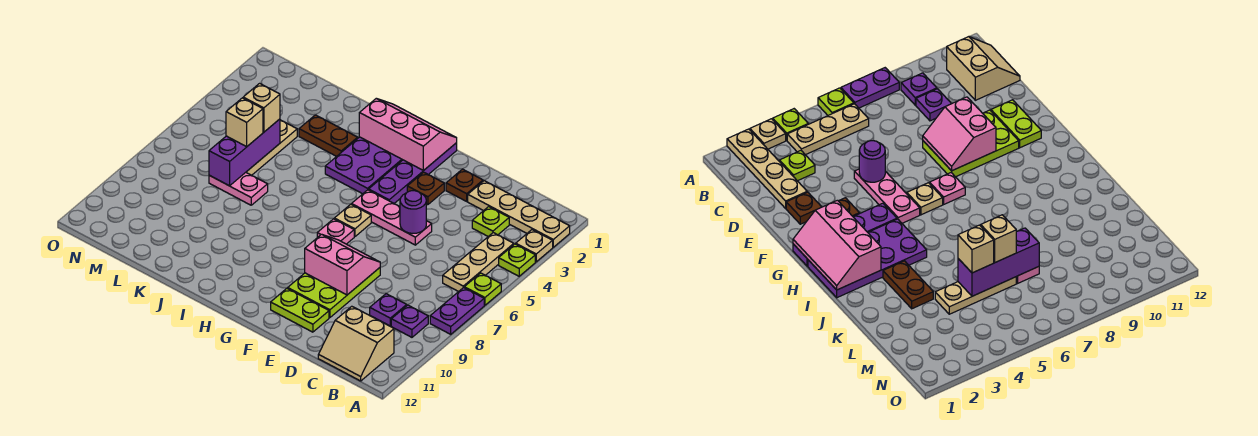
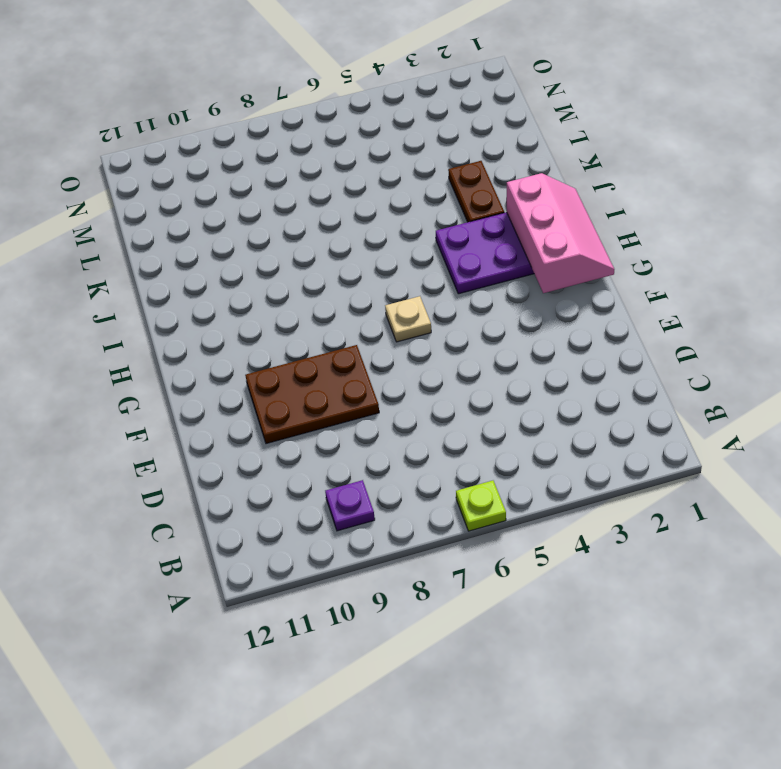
brown plate E8:F10 level 1 -> lime plate E8:F10 level 1
none -> tan plate A2:D2 level 1
none -> tan plate A3 level 1
none -> lime plate A4 level 1

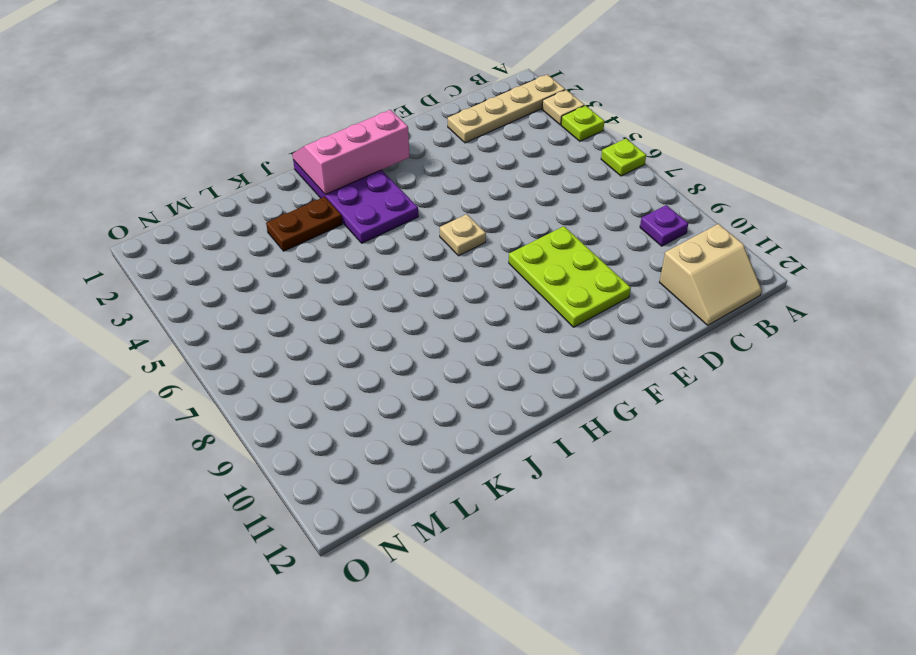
none -> purple plate A7:A8 level 1
none -> tan plate B4:B6 level 1
none -> lime plate C3 level 1

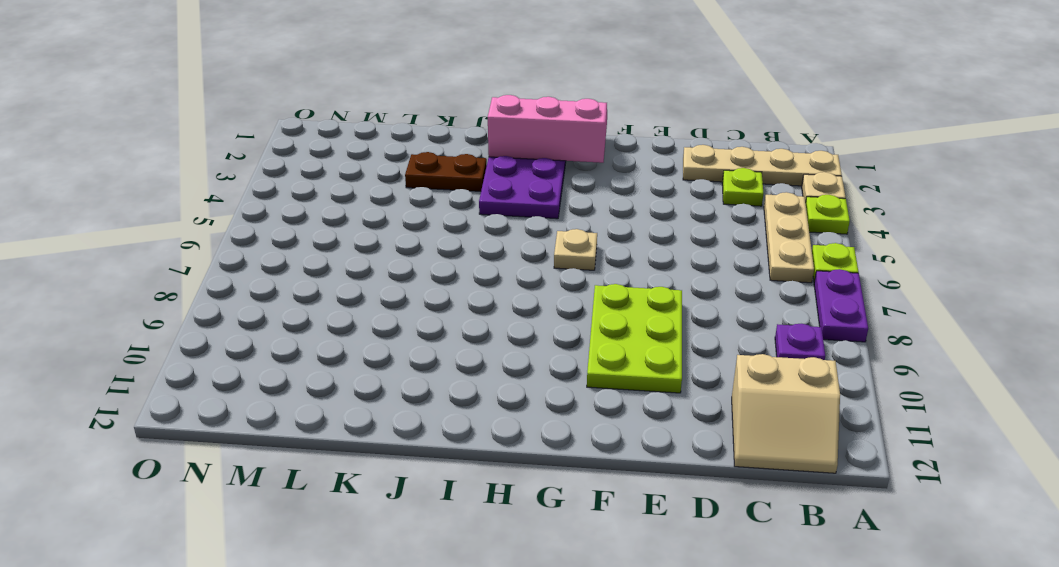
none -> purple plate C9 level 1
none -> brown plate E2 level 1
none -> pink plate E5:G5 level 1

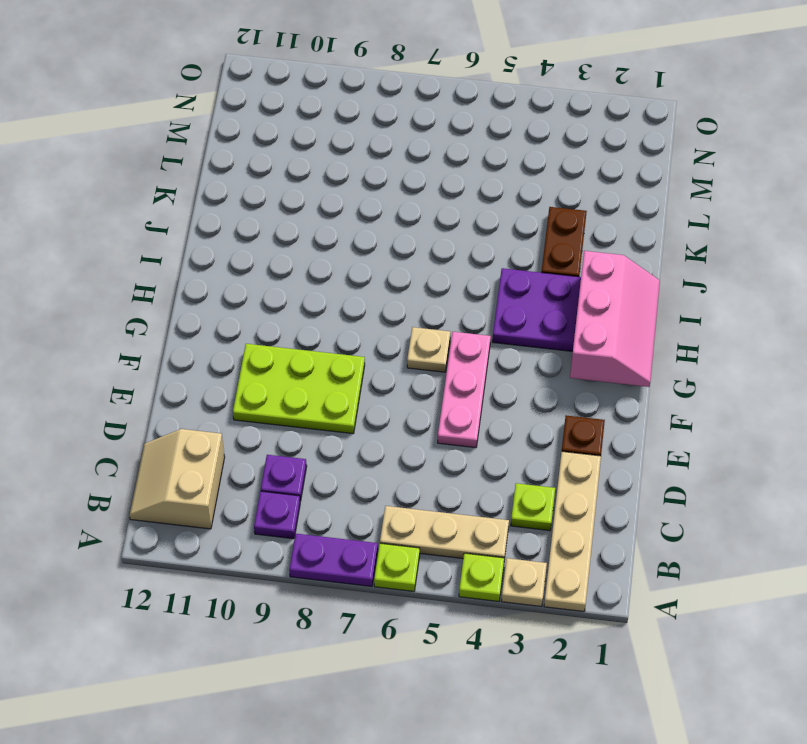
none -> lime plate E11:F11 level 1
none -> brown plate F3 level 1
none -> purple plate G1:G4 level 1

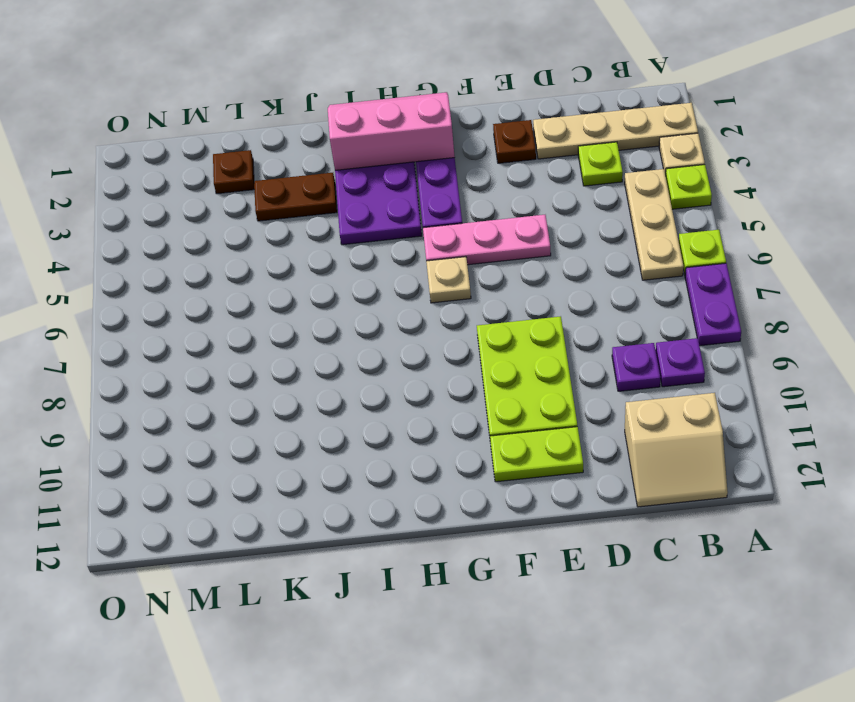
brown plate L2 level 1 -> brown plate F3 level 1
none -> pink plate G7 level 1
none -> pink plate K7:L7 level 1
none -> tan plate L4:L6 level 1

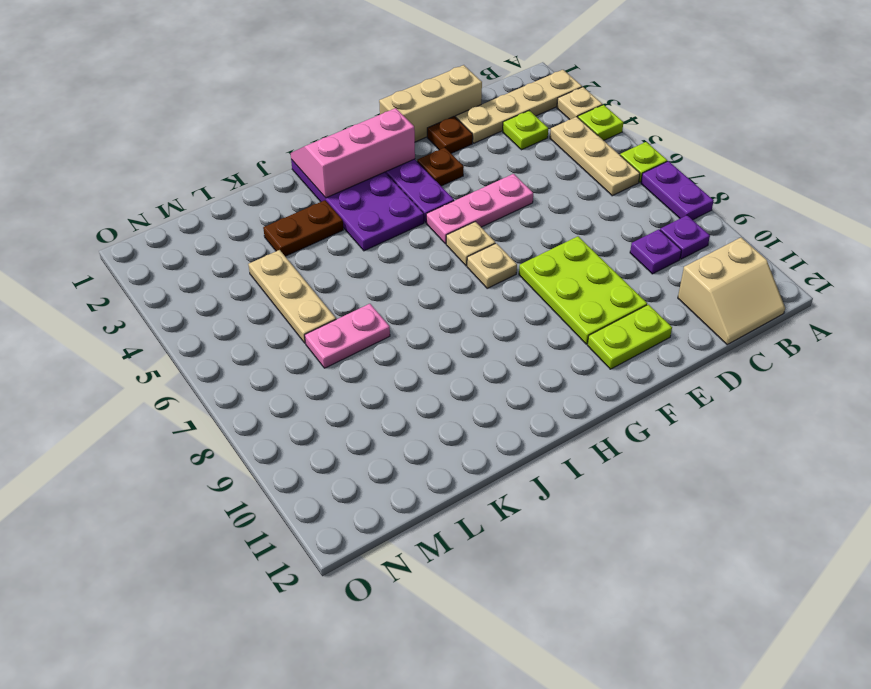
tan brick D1:F1 level 1 -> none
tan plate G7 level 1 -> pink plate G7 level 1
none -> purple round brick E5 level 2
none -> pink slope E8:F9 level 2 top 9
none -> purple brick L5:L7 level 2

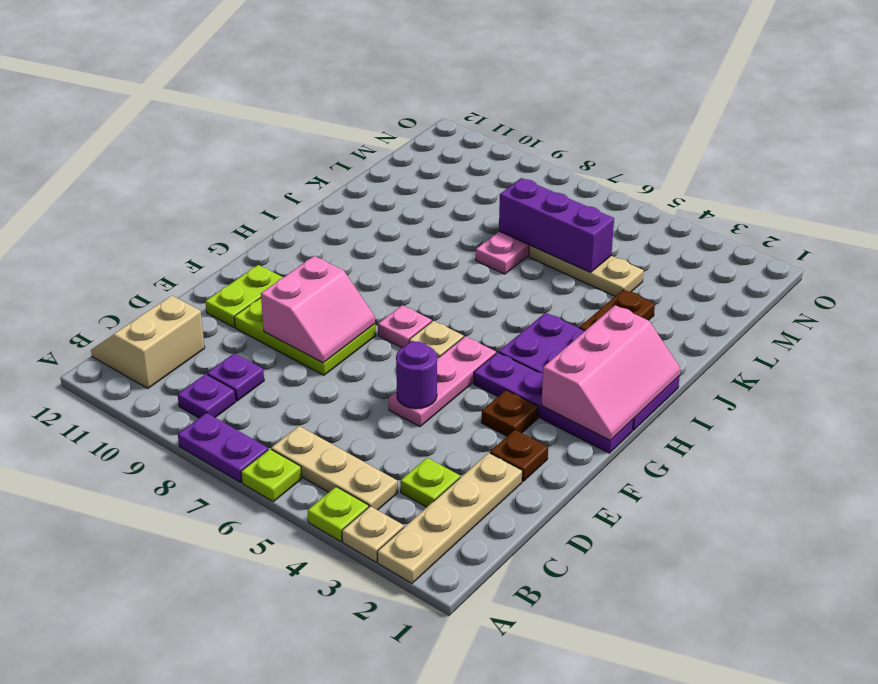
none -> tan brick L5 level 3
none -> tan brick L6 level 3

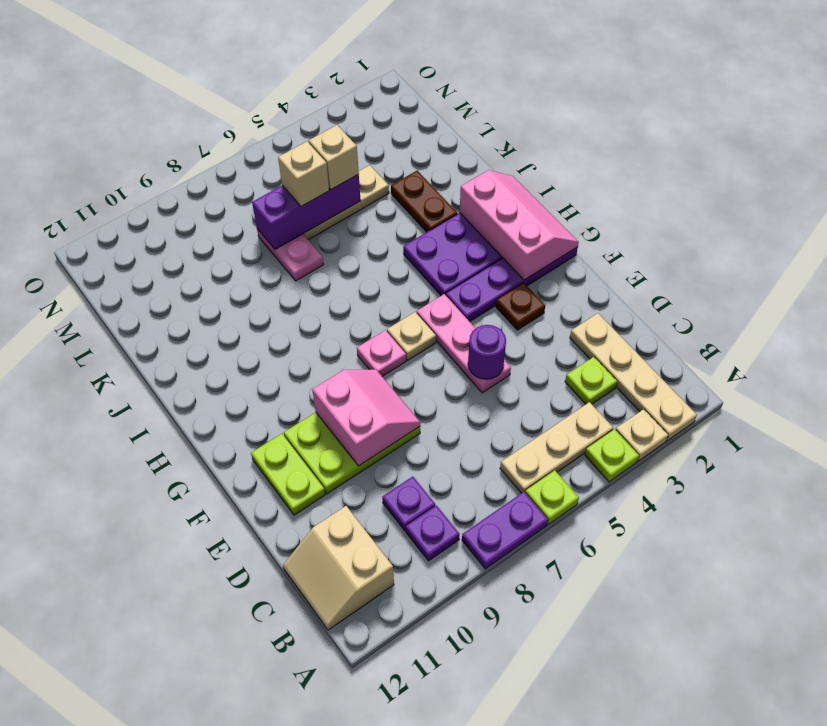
none -> brown plate E2 level 1

